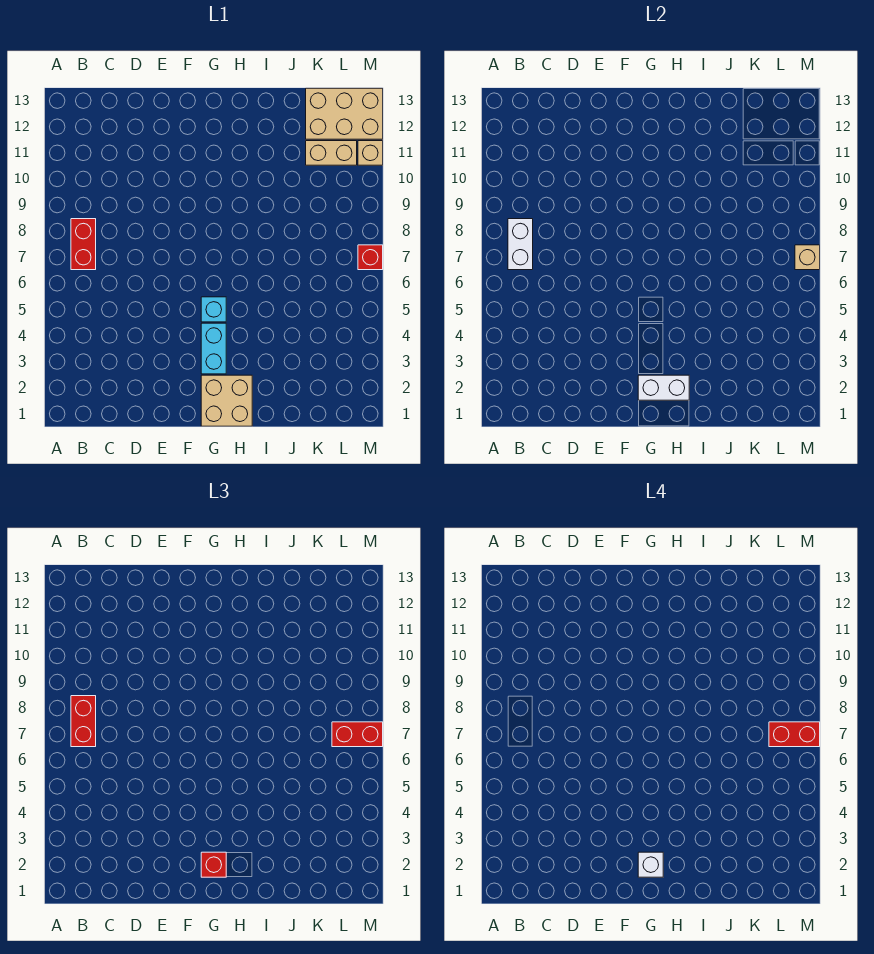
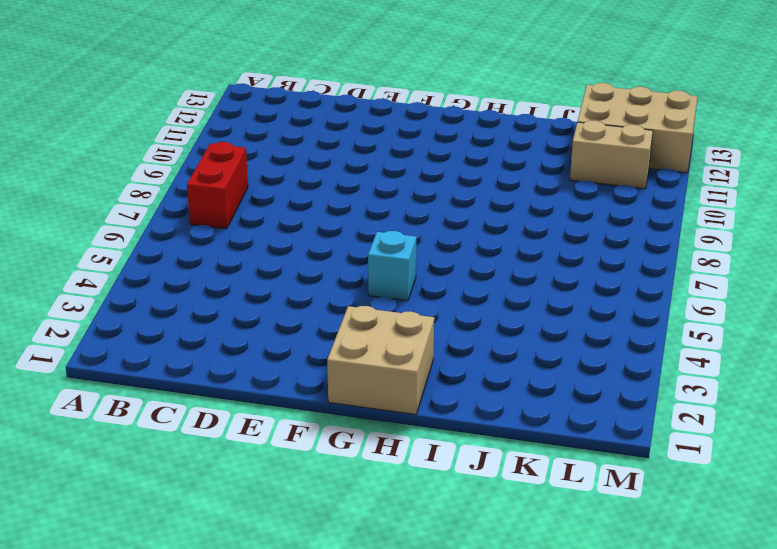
none -> cyan brick G3:G4 level 1
none -> red brick M7 level 1
none -> tan brick M11 level 1

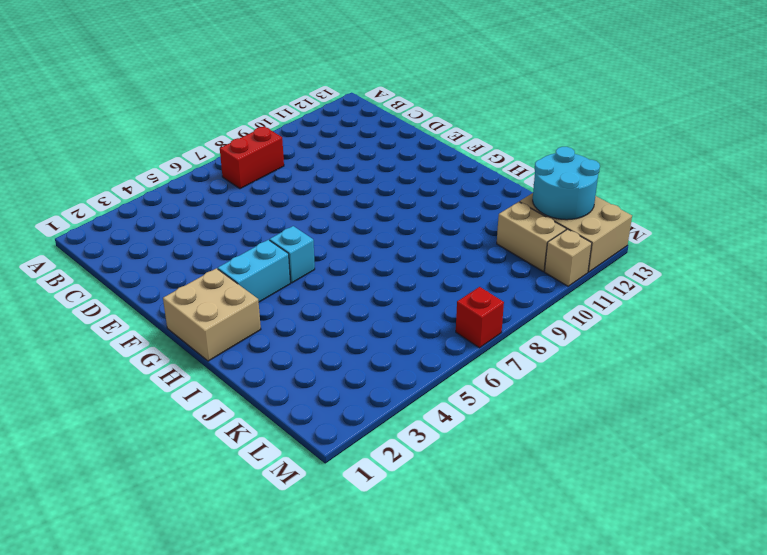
cyan round brick K12:L13 level 2 -> none
none -> white brick B7:B8 level 2
none -> white brick G2:H2 level 2
none -> tan brick M7 level 2

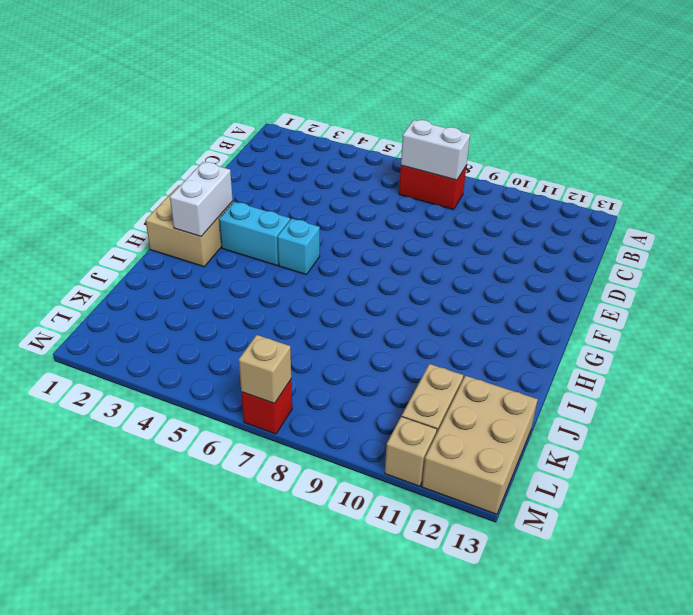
none -> red brick B7:B8 level 3
none -> red brick G2 level 3
none -> red brick L7:M7 level 3

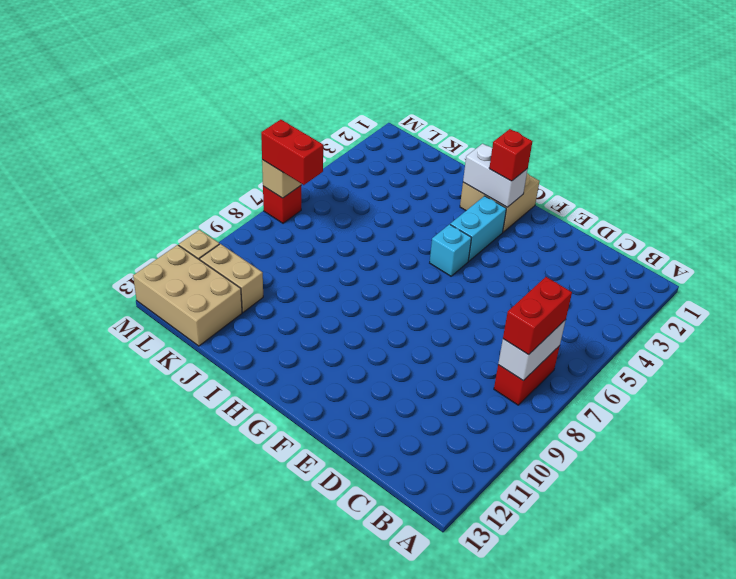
none -> white brick G2 level 4
none -> red brick L7:M7 level 4

